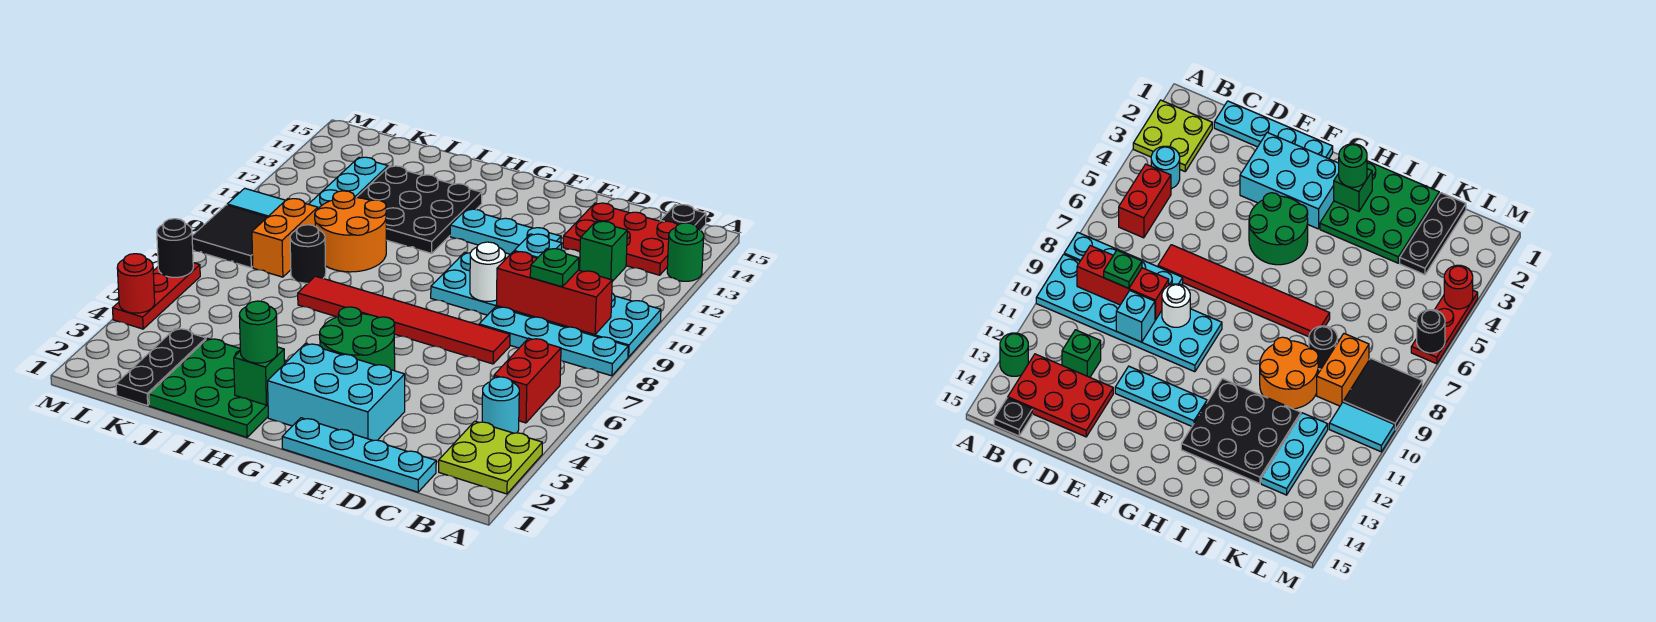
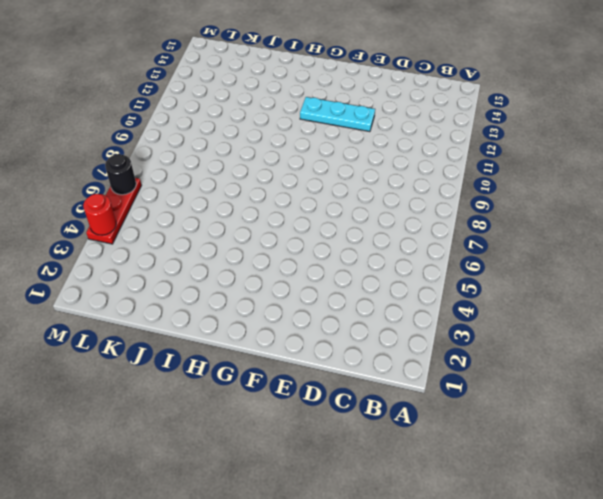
none -> lime plate A2:B3 level 1
none -> cyan plate A8:D8 level 1
none -> cyan plate A9:F10 level 1
none -> green round brick A13 level 1

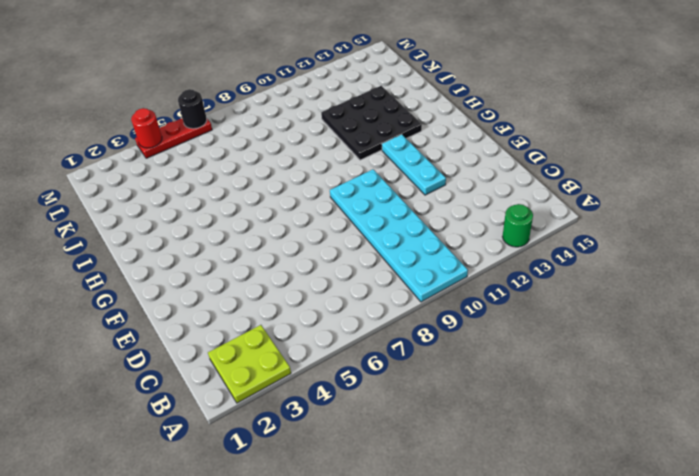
none -> cyan plate A8:D8 level 1
none -> cyan round brick B4 level 1
none -> red brick B5:B6 level 1
none -> red plate B13:D14 level 1

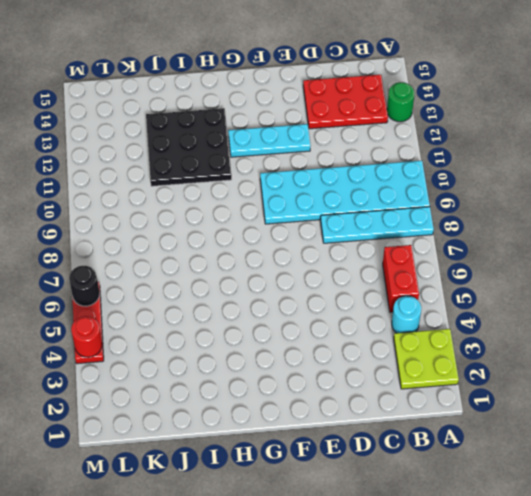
none -> black plate B15 level 1
none -> cyan plate C1:F1 level 1
none -> green brick C12 level 1
none -> red tile D7:I7 level 1

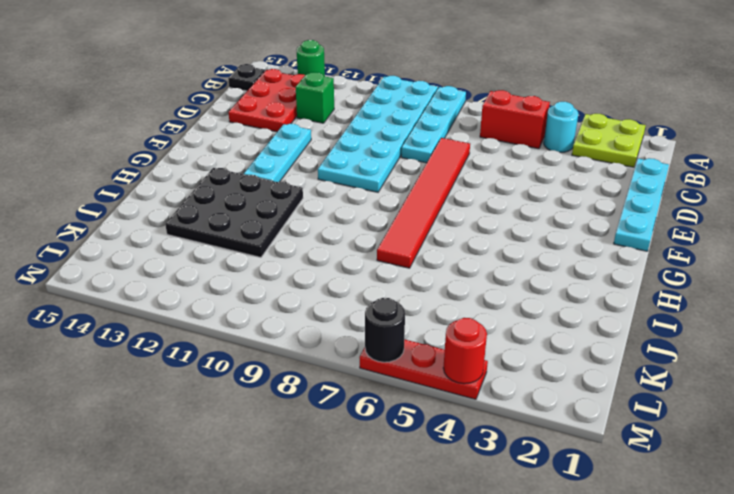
none -> cyan brick E2:G3 level 1
none -> green round brick F4:G5 level 1
none -> green plate H1:J3 level 1
none -> orange round brick I9:J10 level 1

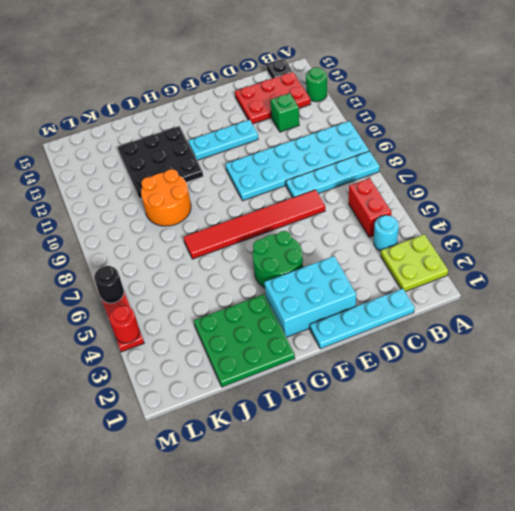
none -> black round brick J8 level 1
none -> black plate K1:K3 level 1
none -> orange brick K8:K9 level 1
none -> cyan plate K11:K13 level 1

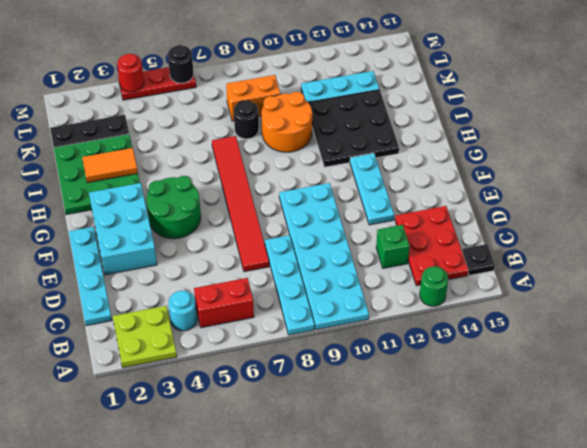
orange tile I2:I3 level 2 -> none
none -> black tile L8:M9 level 1
none -> cyan tile L10:M10 level 1
none -> red brick B9:D9 level 2
none -> cyan brick D10 level 2

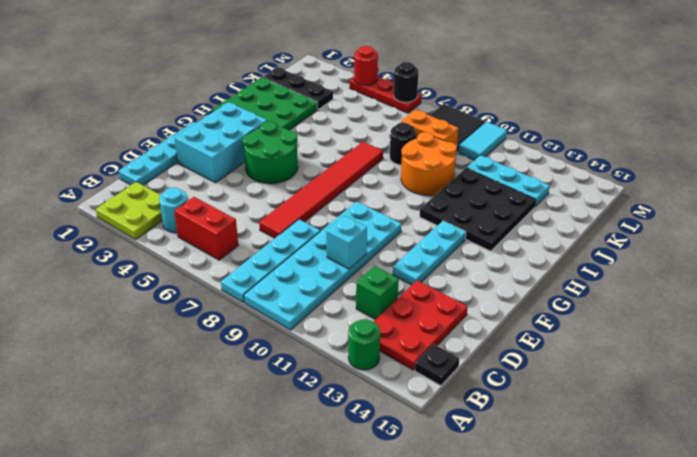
none -> red brick B9:D9 level 2
none -> white round brick E9 level 2
none -> green brick H2 level 2
none -> green plate C9 level 3

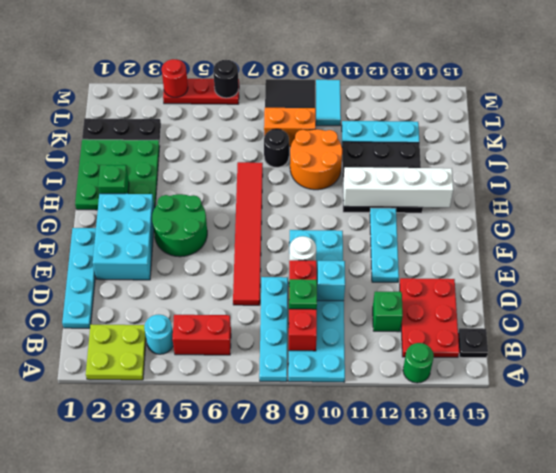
white brick H11:H14 level 2 -> none
none -> green round brick H2 level 3

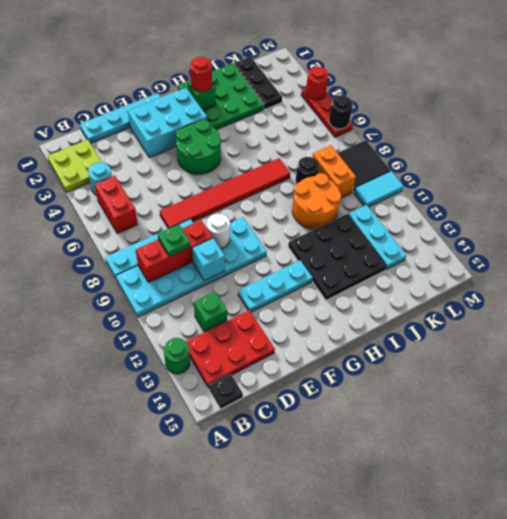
red round brick H2 level 3 -> green round brick H2 level 3

